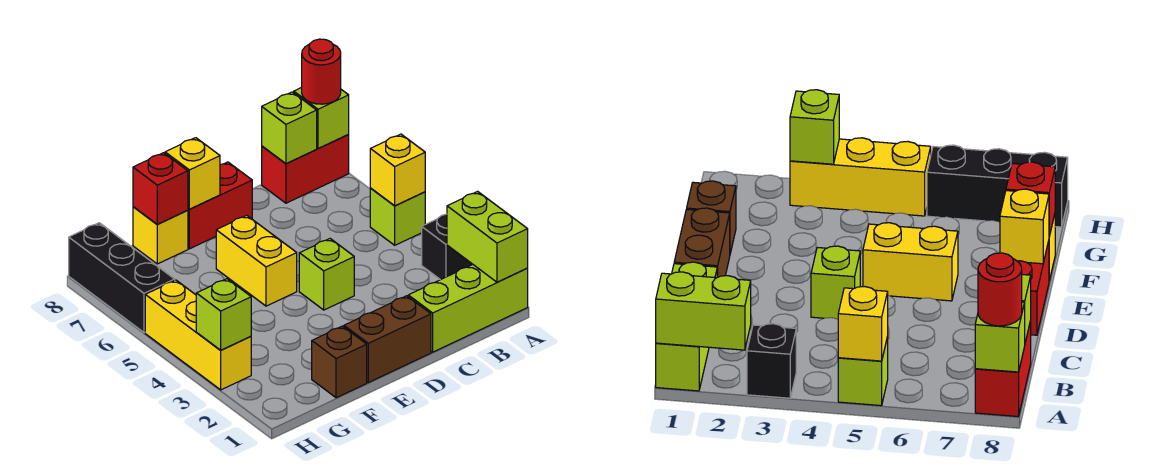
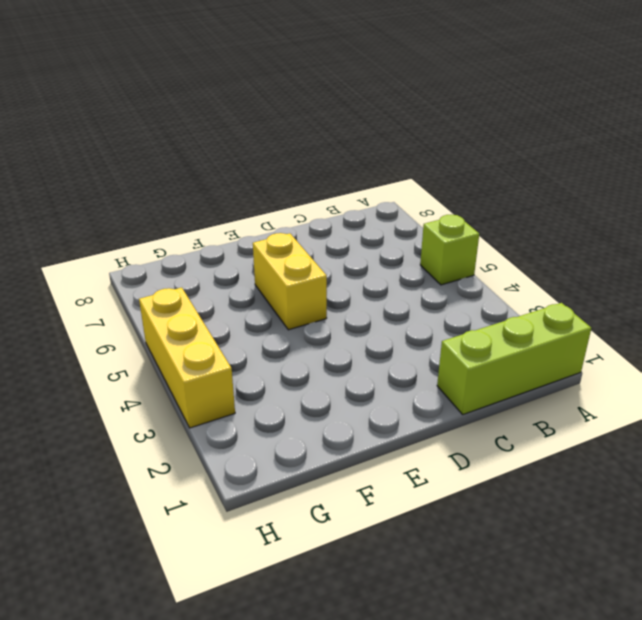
none -> black brick A3 level 1
none -> red brick A8:B8 level 1
none -> brown brick D1:E1 level 1

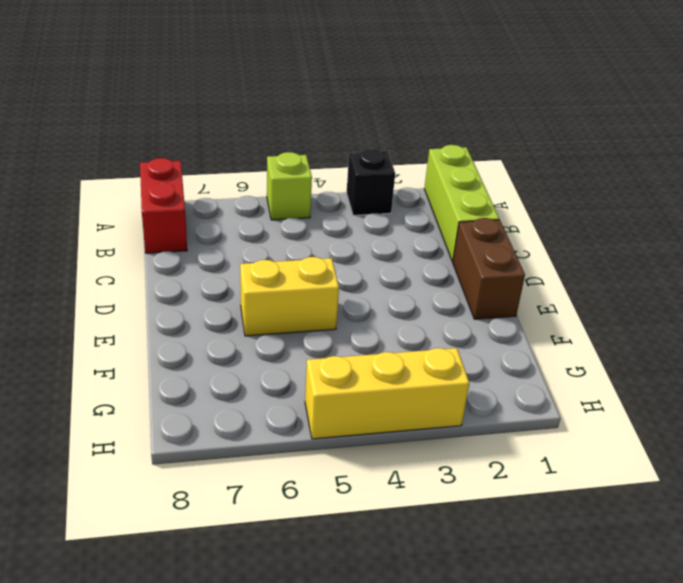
none -> lime brick D4 level 1
none -> red brick D8:E8 level 1
none -> brown brick F1 level 1

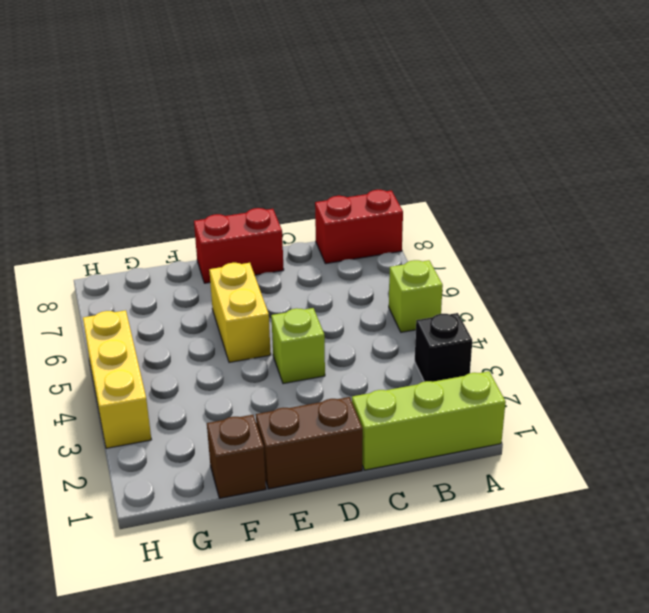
none -> yellow brick F8 level 1
none -> black brick H6:H8 level 1
none -> lime brick A1:A2 level 2

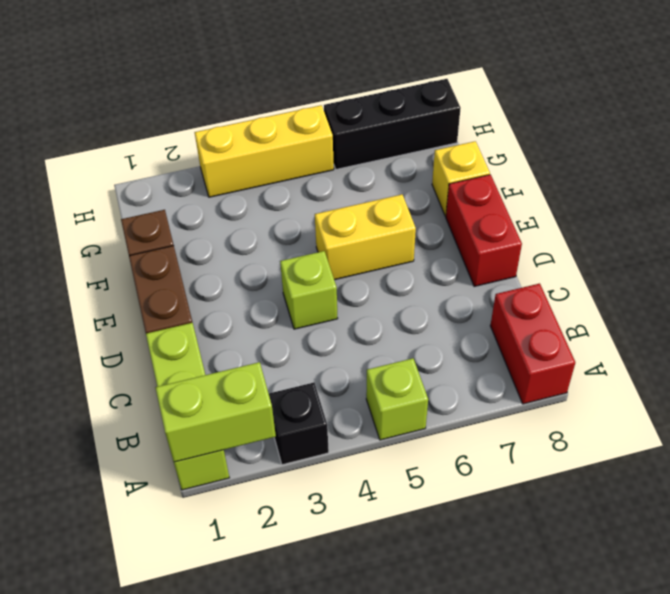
none -> yellow brick A5 level 2
none -> lime brick A8 level 2
none -> lime brick B8 level 2

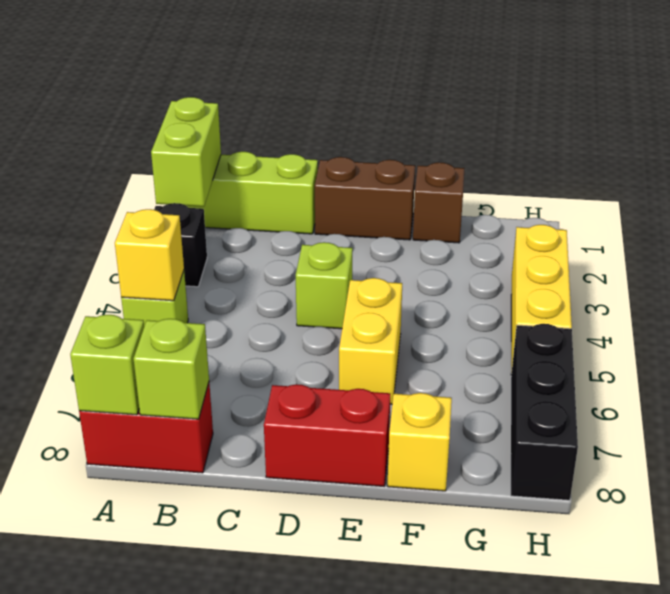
none -> yellow brick E8 level 2
none -> red brick F8 level 2
none -> lime brick H3 level 2

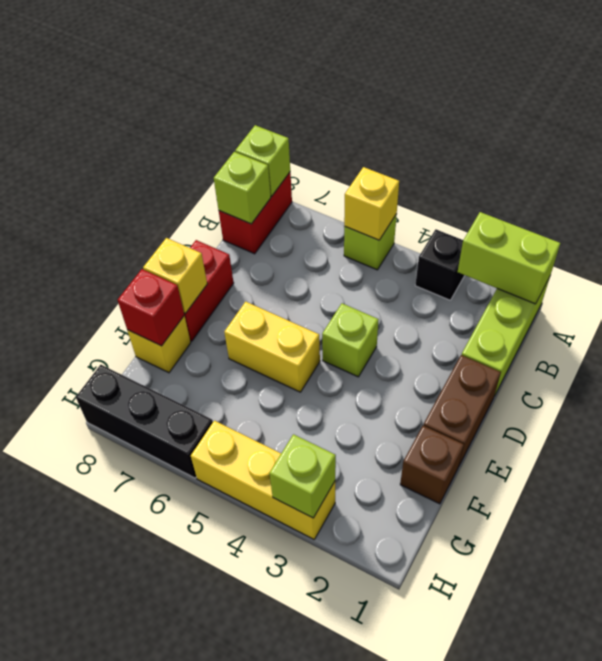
none -> red round brick A8 level 3

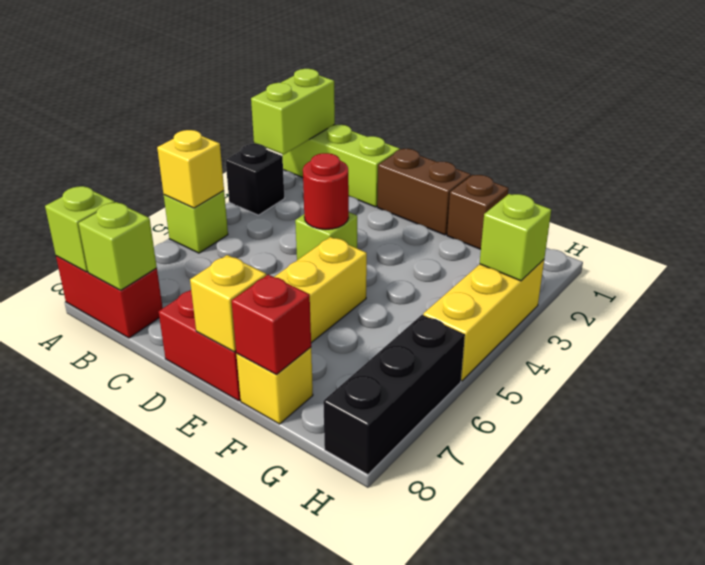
red round brick D4 level 2 -> red round brick A8 level 3

